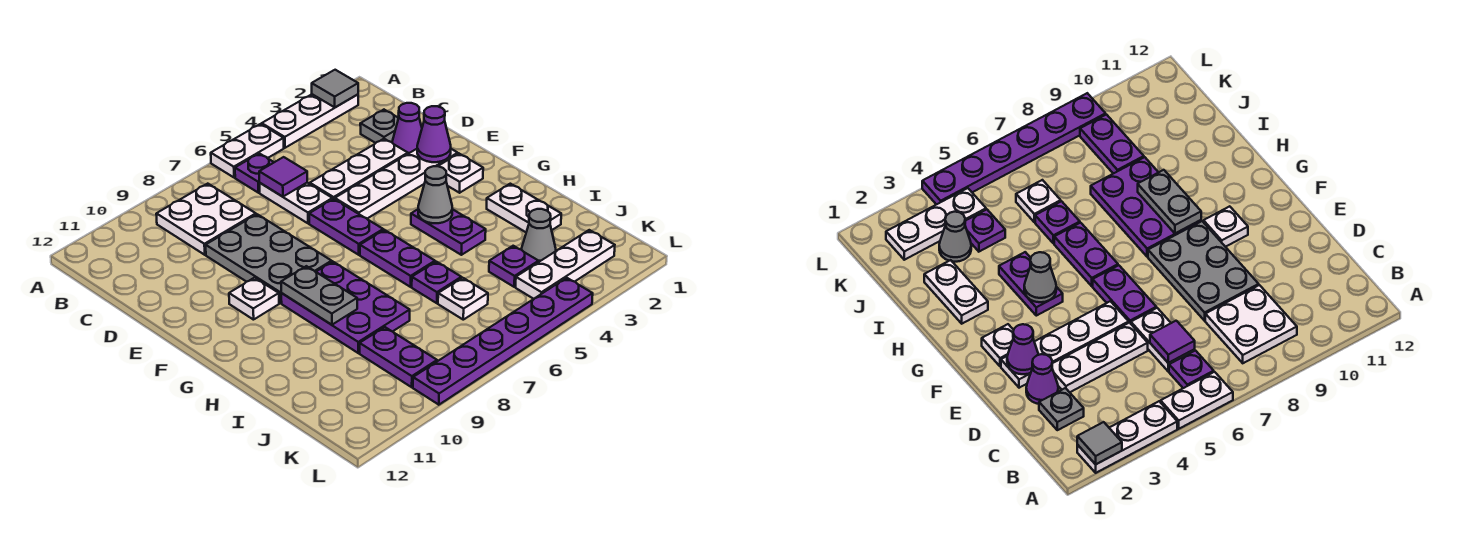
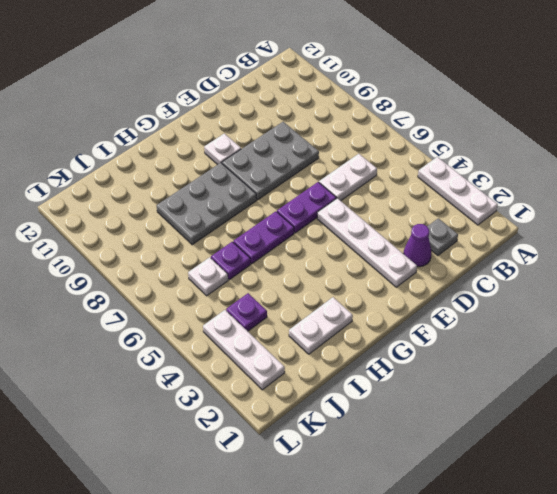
grey plate G8:I9 level 1 -> purple plate G8:I9 level 1
none -> white plate A5:A6 level 1
none -> purple plate B6 level 1
none -> white plate B8:C9 level 1

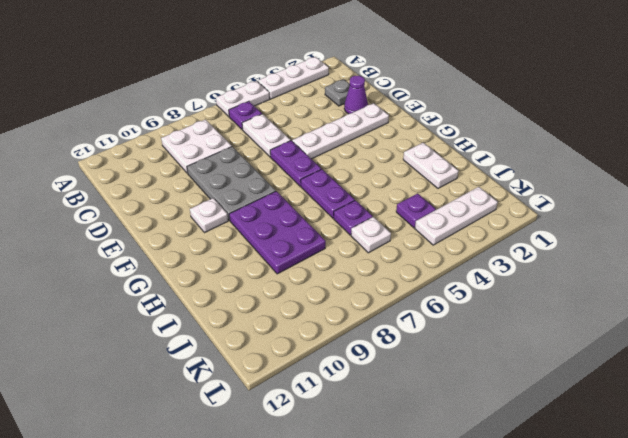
none -> white plate D3:D5 level 1
none -> white plate F2 level 1
none -> purple plate G4:H4 level 1

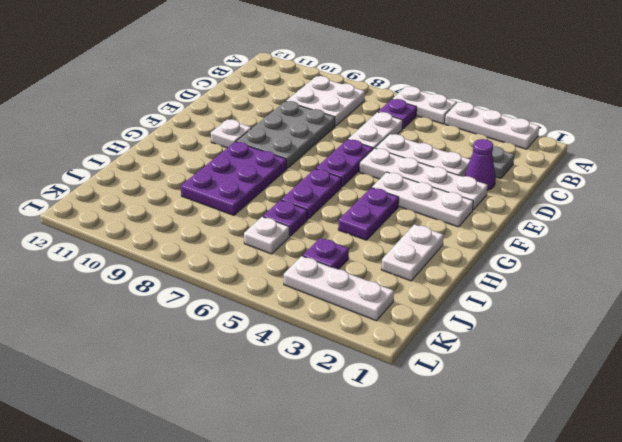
white plate F2:F4 level 1 -> white plate F2 level 1
none -> grey cone J3 level 1
none -> purple plate J9:K9 level 1
none -> purple plate L4:L9 level 1

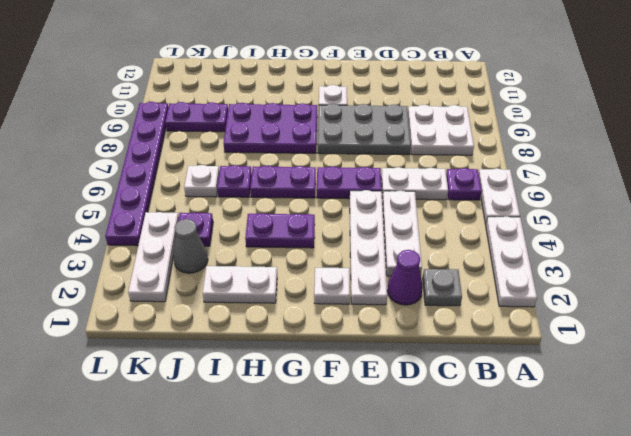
none -> grey tile A2 level 2
none -> purple tile C6 level 2
none -> purple cone E2 level 2

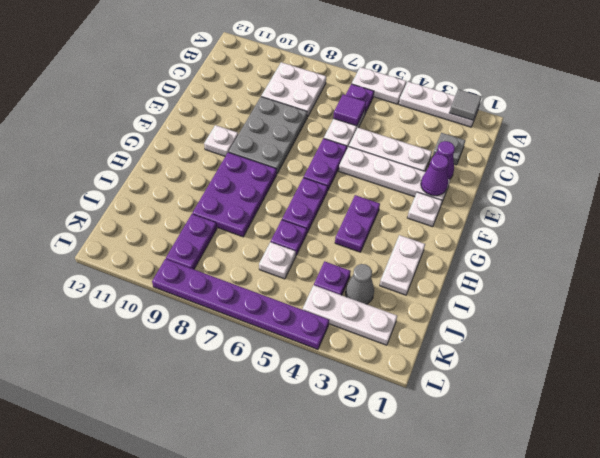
none -> grey cone G4 level 2
none -> grey plate G9:H9 level 2

